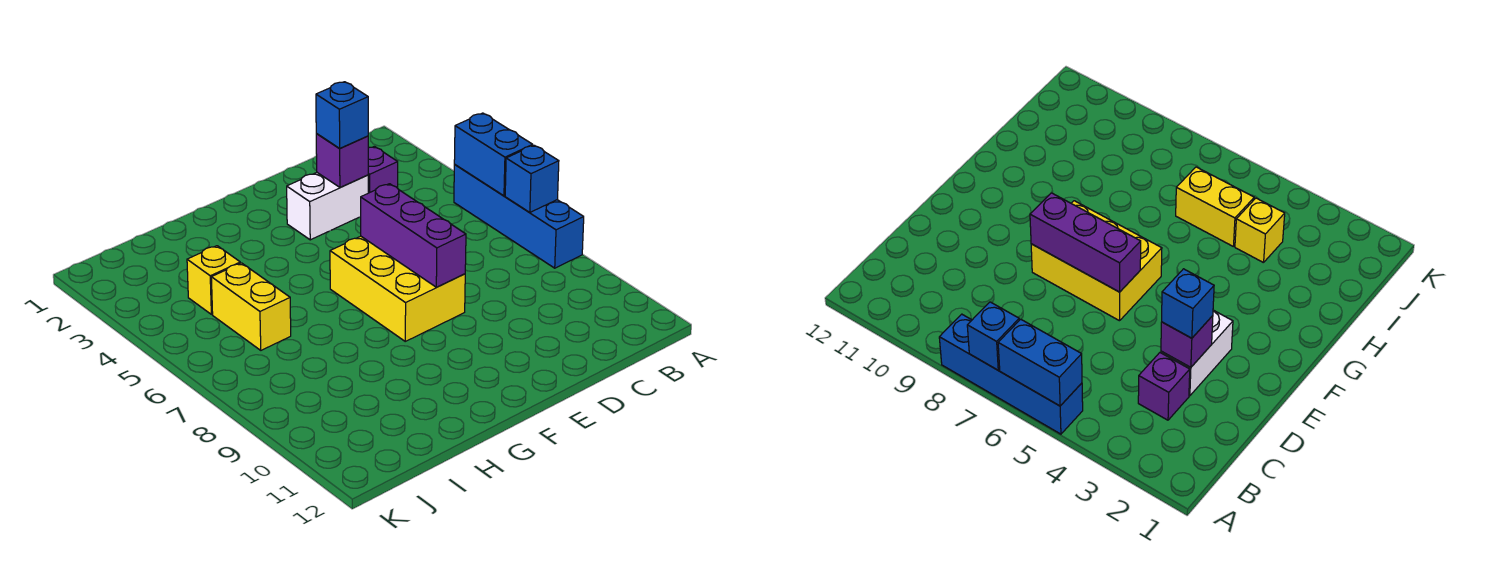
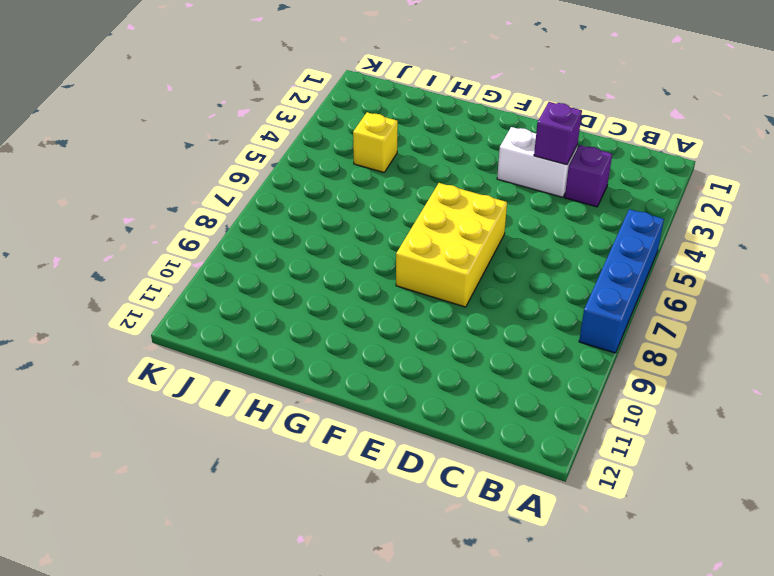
none -> yellow brick I5:I6 level 1
none -> blue brick A5:A6 level 2

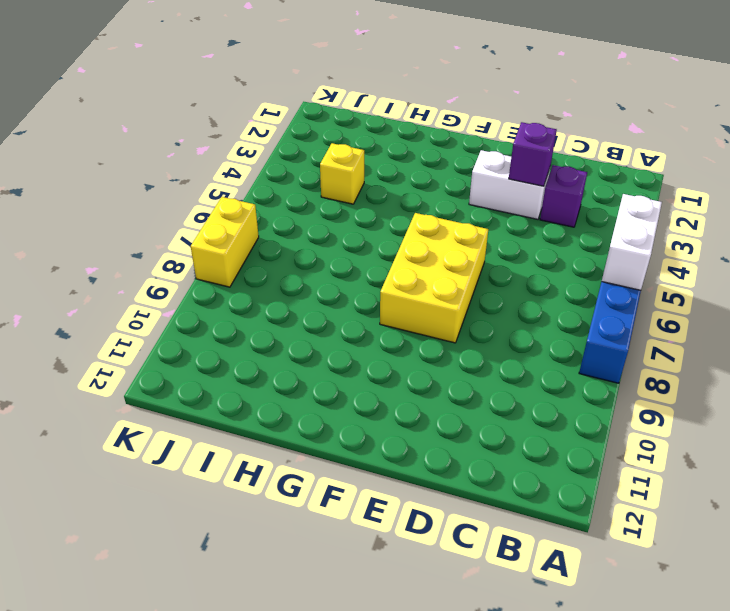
white brick A5:A6 level 2 -> blue brick A5:A6 level 2
yellow brick K7:K8 level 1 -> yellow brick I5:I6 level 1
none -> blue brick A7 level 2
none -> purple brick E6:E8 level 2

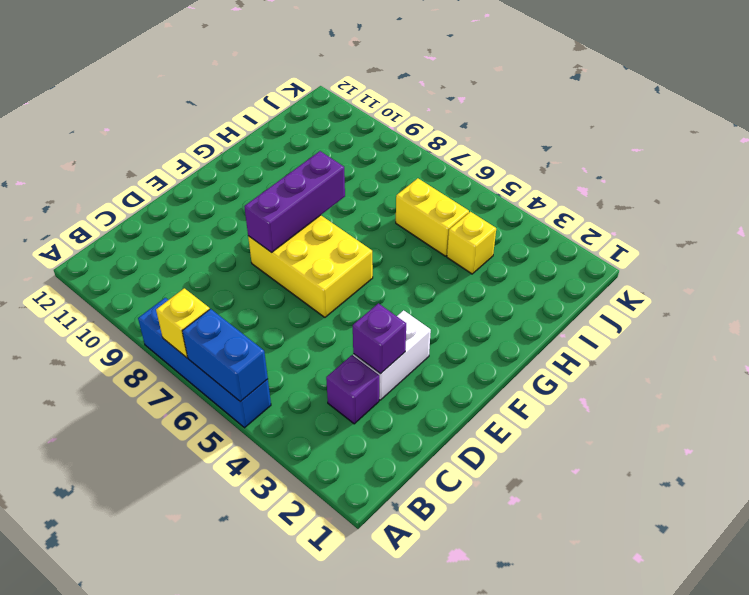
yellow brick A7 level 2 -> blue brick A7 level 2
purple brick E8:G8 level 2 -> purple brick E6:E8 level 2
none -> blue brick D3 level 3

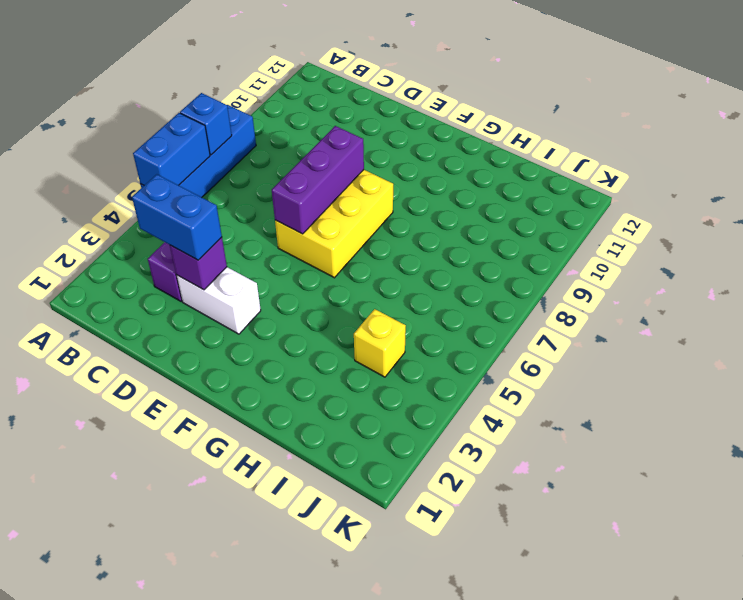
blue brick C3:D3 level 3 -> blue brick D3 level 3
none -> yellow brick I5:I6 level 1

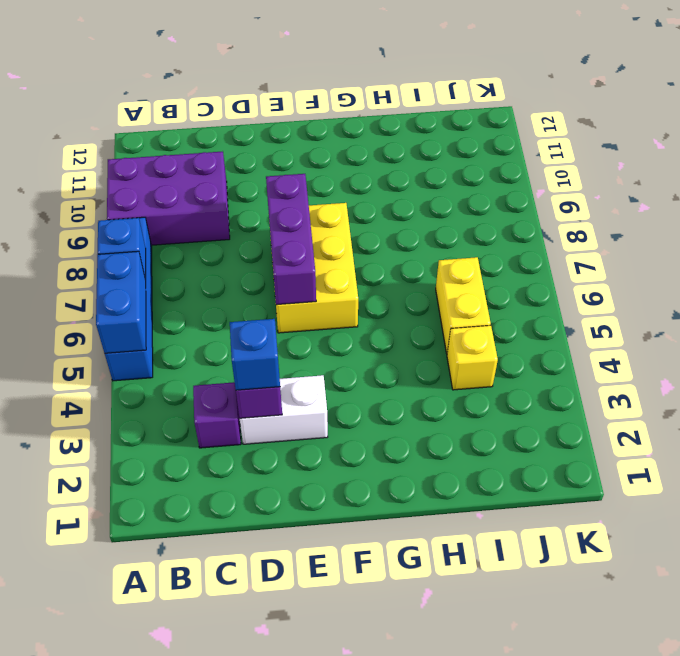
purple brick A9:C10 level 1 -> none

